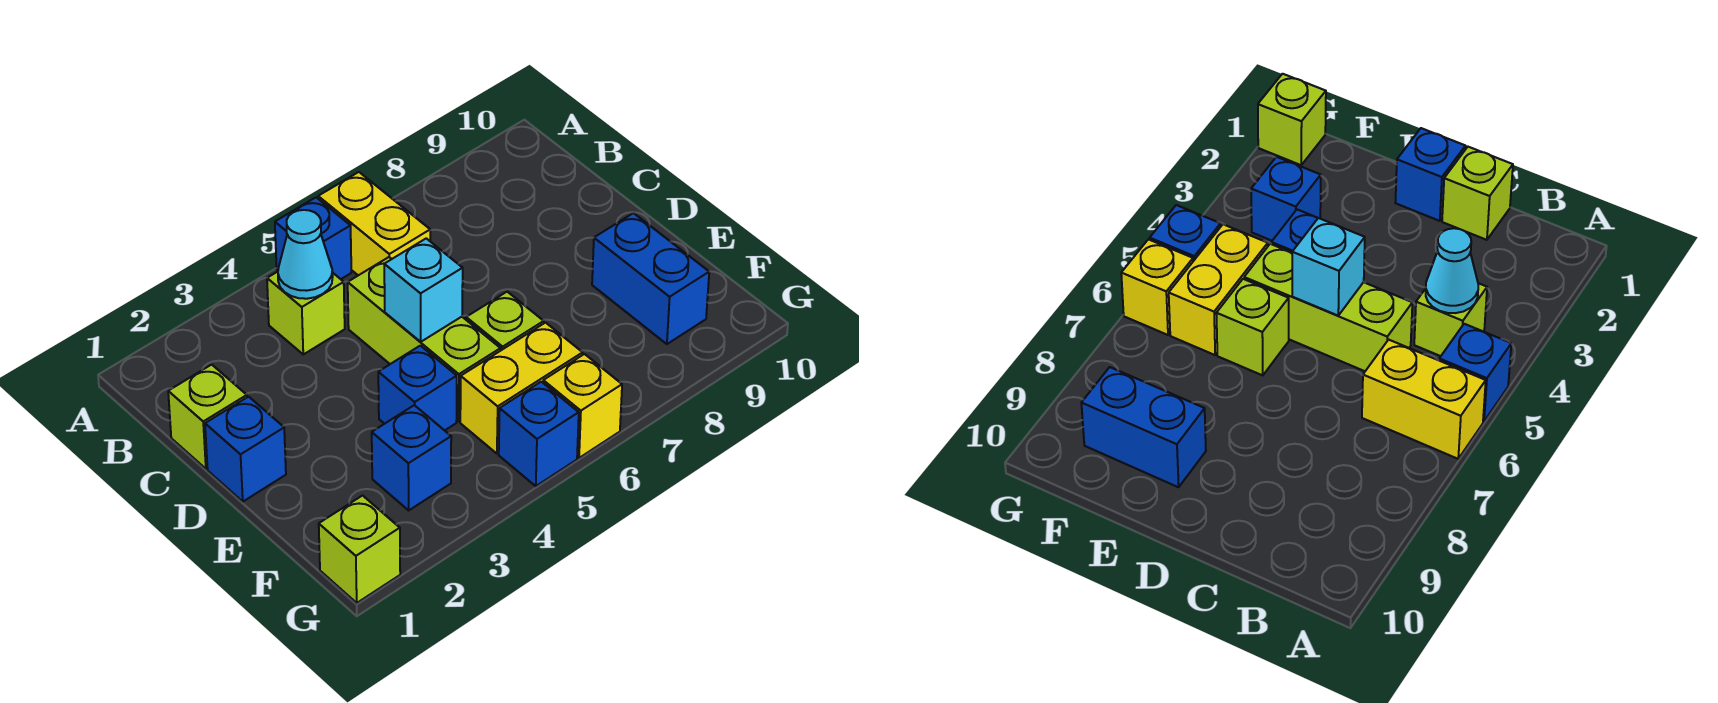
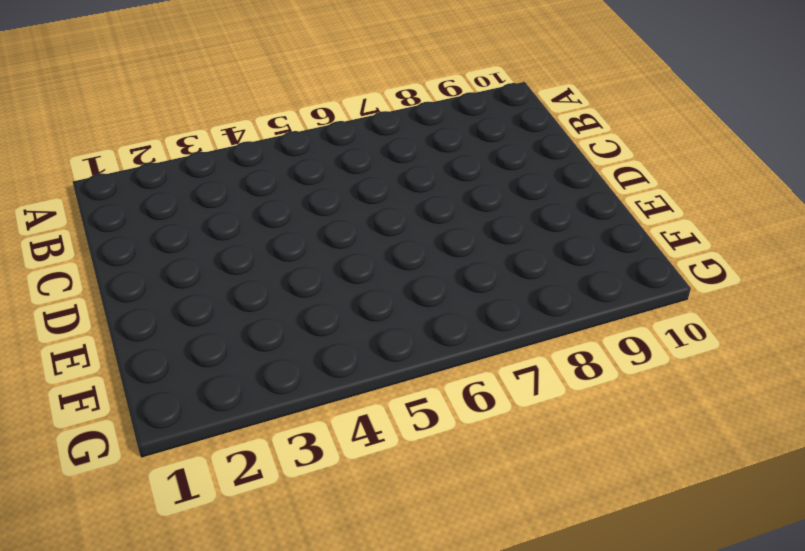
none -> blue brick A5 level 1
none -> yellow brick A6:B6 level 1
none -> lime brick B4 level 1

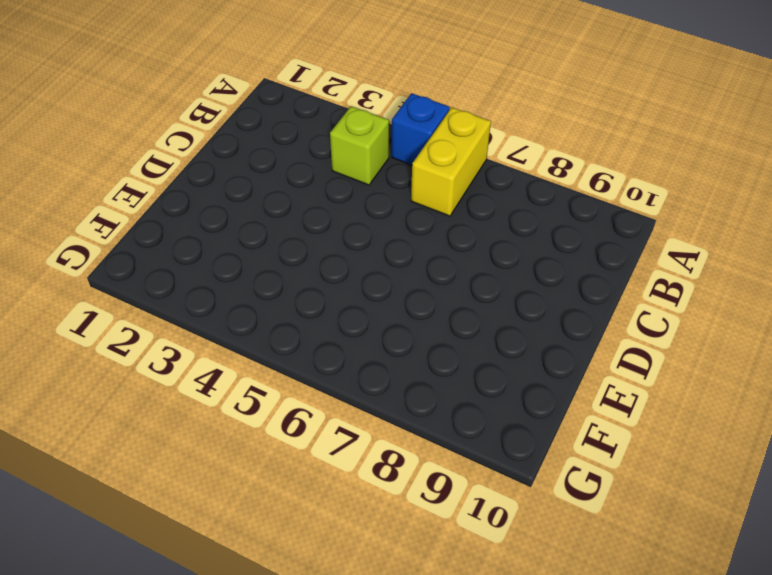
none -> lime brick C1 level 1
none -> lime brick C5:E5 level 1
none -> blue brick D1 level 1

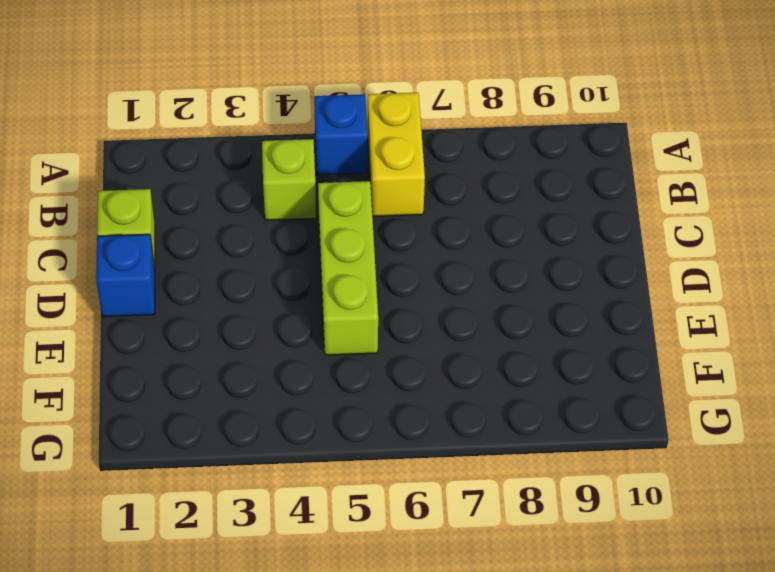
none -> blue brick E4 level 1
none -> lime brick E6 level 1
none -> blue brick E9:F9 level 1

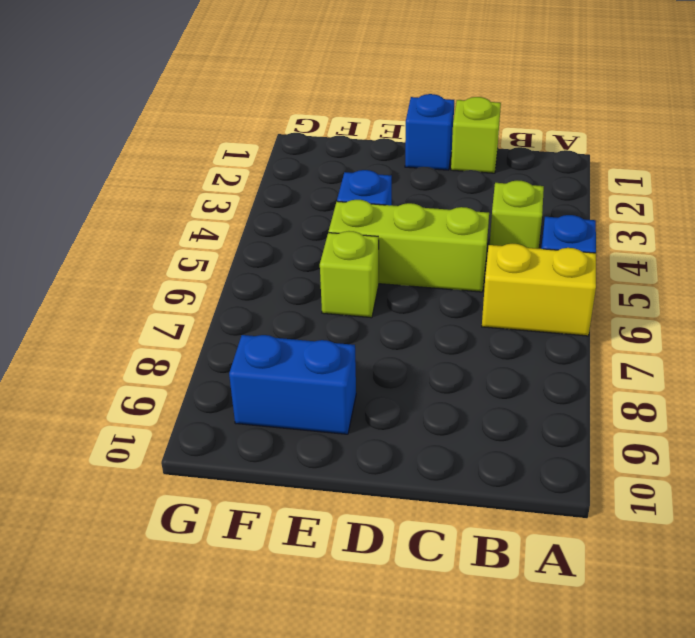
none -> blue brick F3 level 1
none -> yellow brick F5:F6 level 1
none -> lime brick G1 level 1

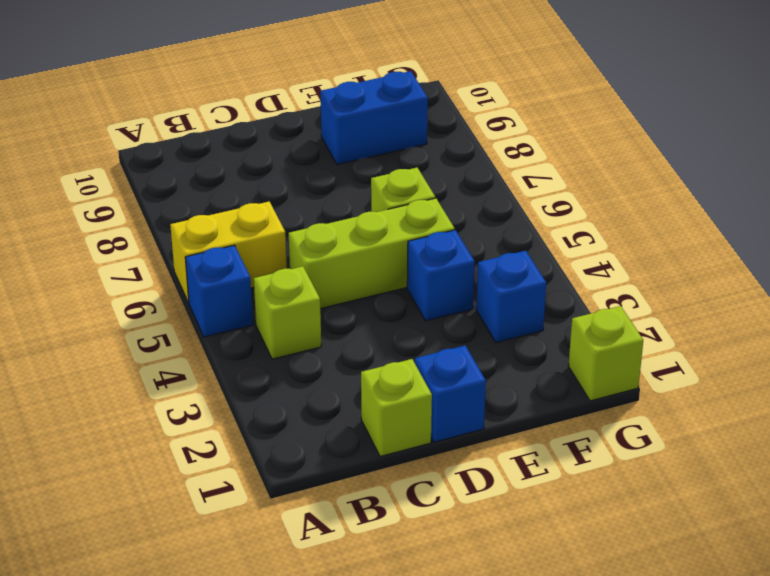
none -> yellow brick F5:F6 level 1
none -> blue brick G5 level 1
none -> yellow brick G6 level 1

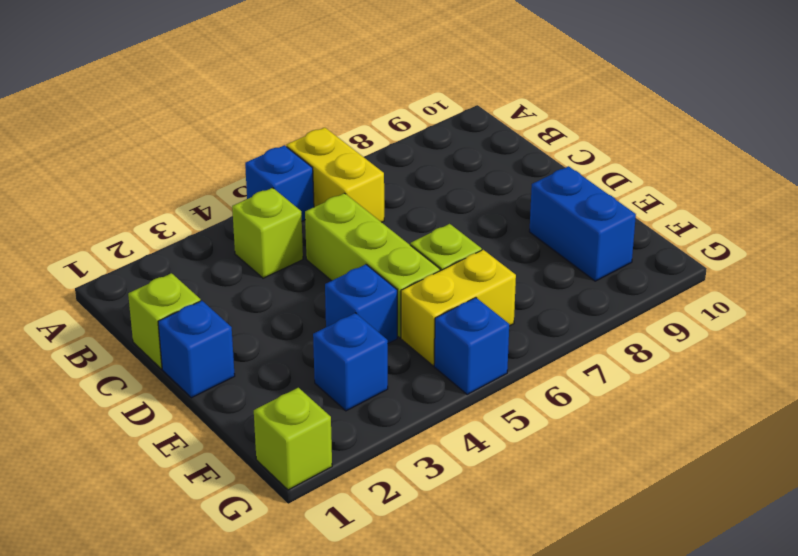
none -> yellow brick G6 level 1
none -> cyan cone B4 level 2
none -> cyan brick D5 level 2

